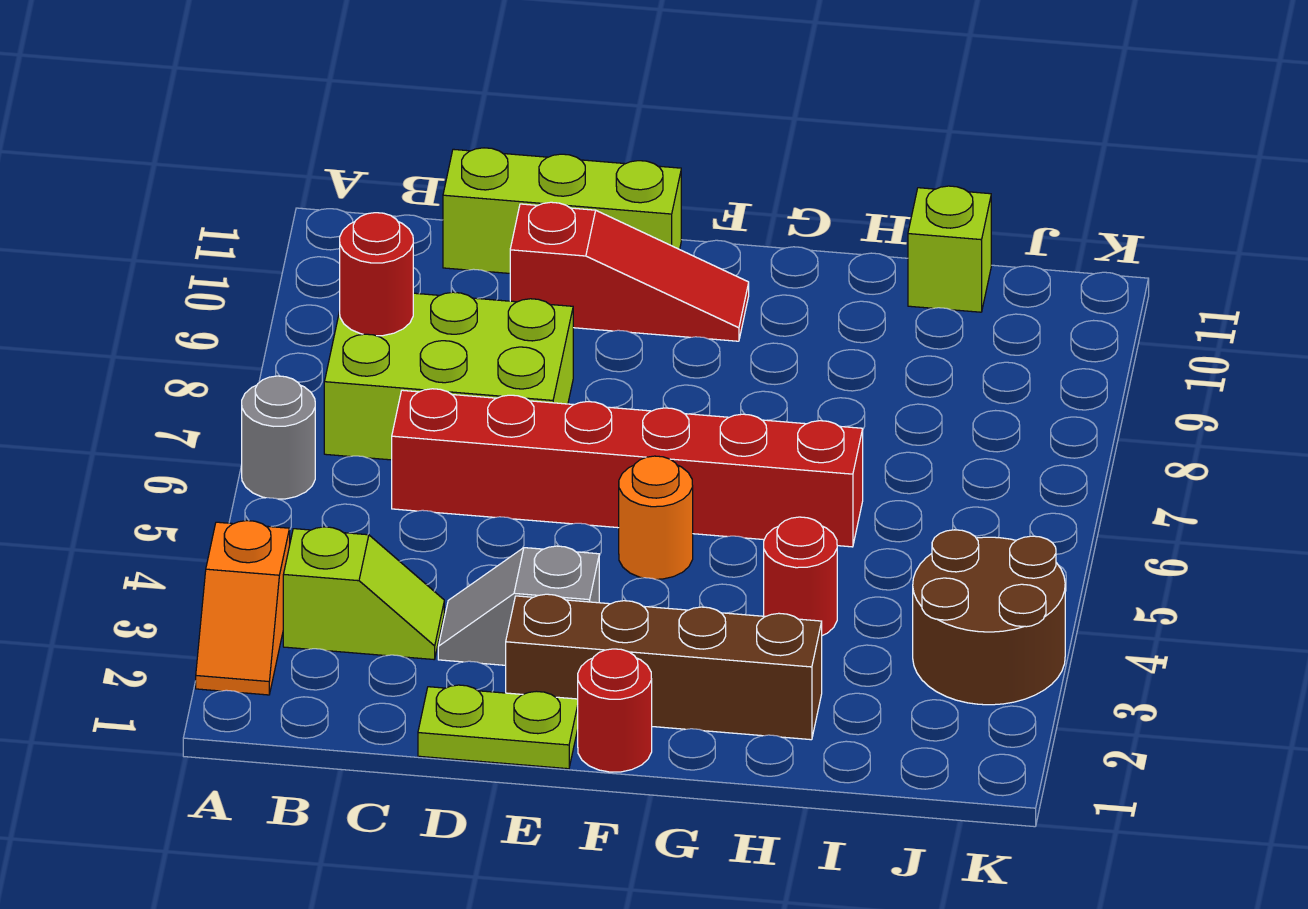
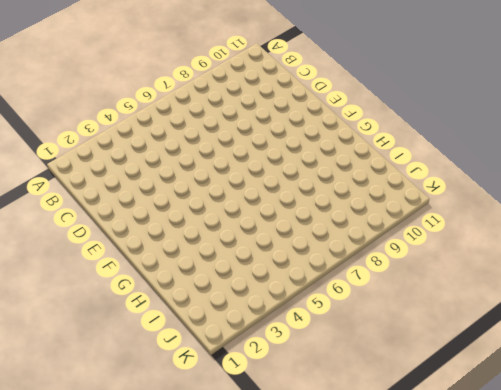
none -> orange slope A2:A3 level 1 top 3
none -> grey round brick A6 level 1
none -> lime slope B3:C3 level 1 top B

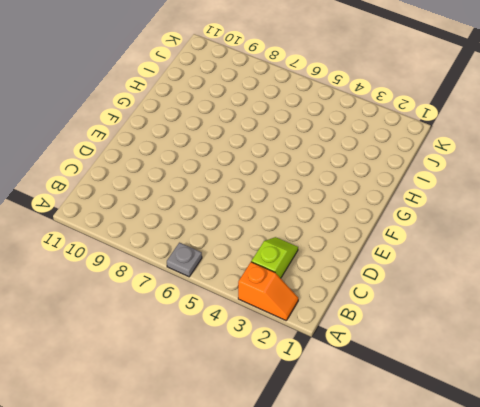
grey plate A6 level 1 -> grey round brick A6 level 1
none -> lime brick B7:D8 level 1
none -> red brick C6:H6 level 1
none -> lime brick C11:E11 level 1

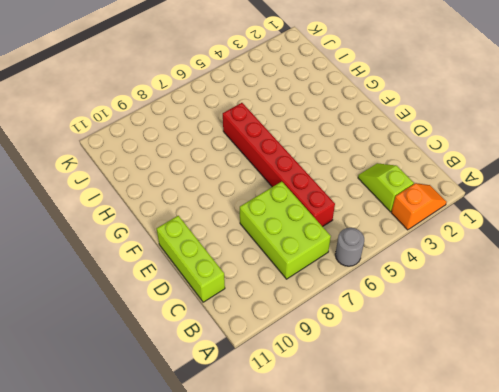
none -> lime plate D1:E1 level 1
none -> grey slope D3:E3 level 1 top E
none -> red slope D10:F10 level 1 top D

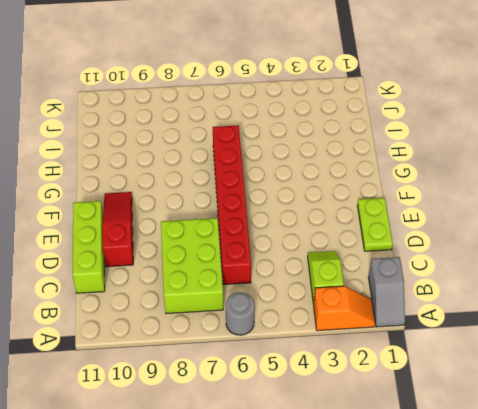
grey slope A1:B1 level 1 top B -> grey slope D3:E3 level 1 top E
none -> brown brick E2:H2 level 1
none -> red round brick F1 level 1
none -> orange round brick F5 level 1

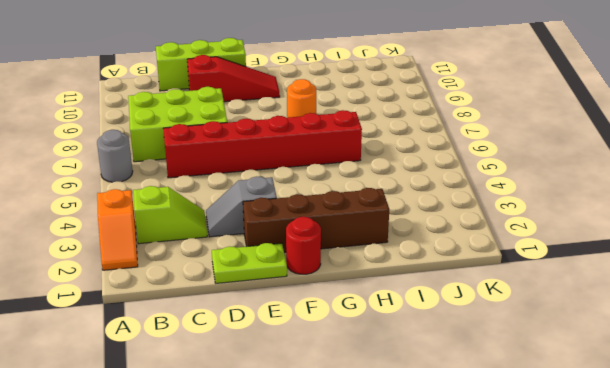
orange round brick G8 level 1 -> orange round brick F5 level 1
none -> red round brick H4 level 1
none -> lime brick I11 level 1
none -> brown round brick J3:K4 level 1

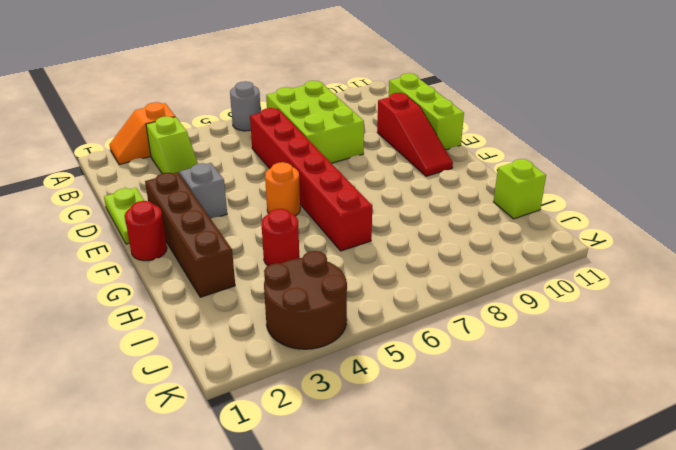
none -> red round brick B8 level 2

